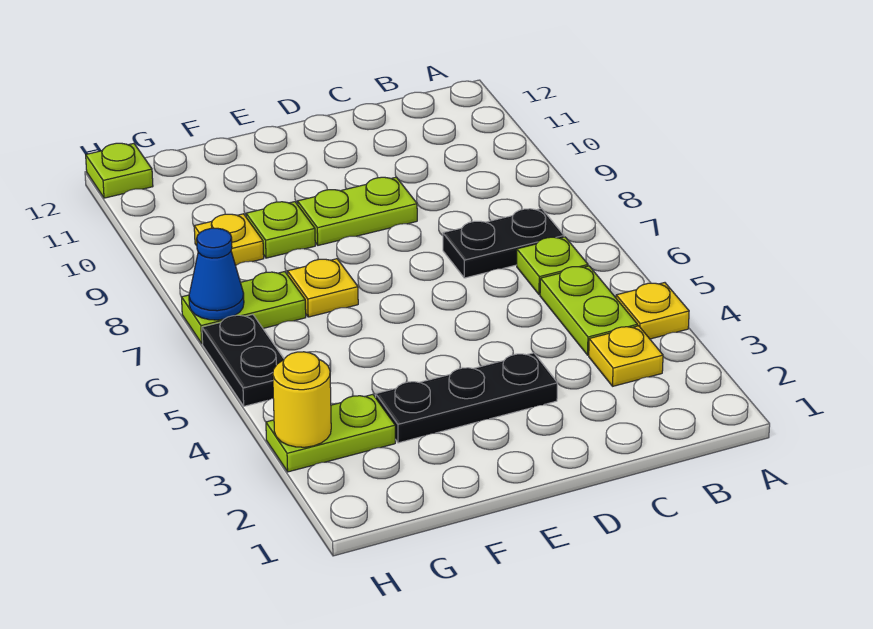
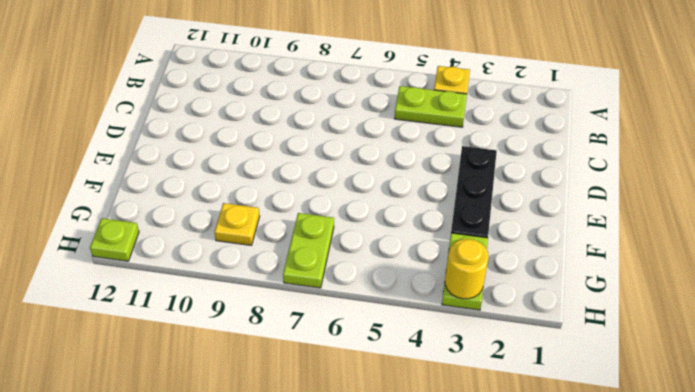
none -> yellow plate B3 level 1
none -> lime plate B6 level 1
none -> black plate B7:C7 level 1

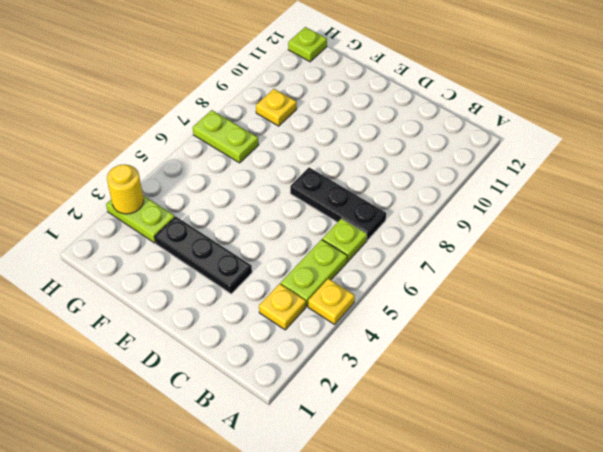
black plate B7:D7 level 1 -> black plate B7:C7 level 1
none -> lime plate D9:E9 level 1
none -> yellow plate F7 level 1
none -> lime plate F9 level 1

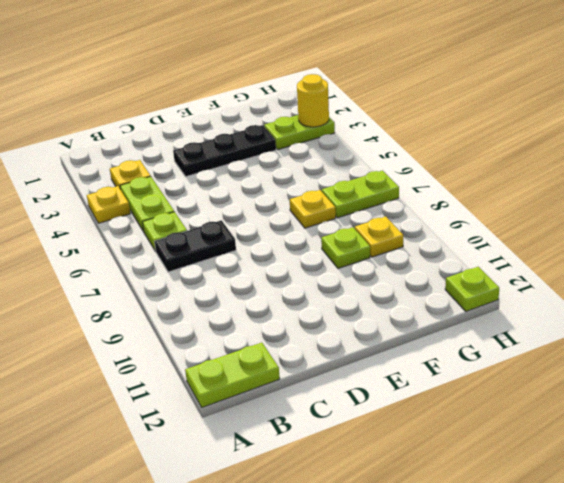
lime plate A12:B12 level 1 -> lime plate D9:E9 level 1
none -> black plate H5:H6 level 1
none -> blue cone H7 level 2

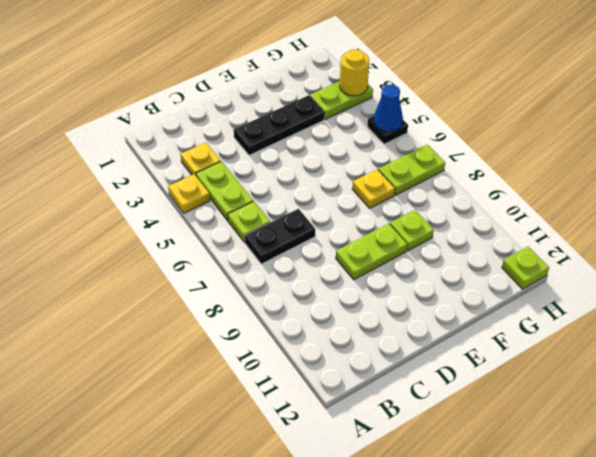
black plate H5 level 1 -> black plate H5:H6 level 1
blue cone H5 level 2 -> blue cone H7 level 2
none -> yellow plate G9 level 1

